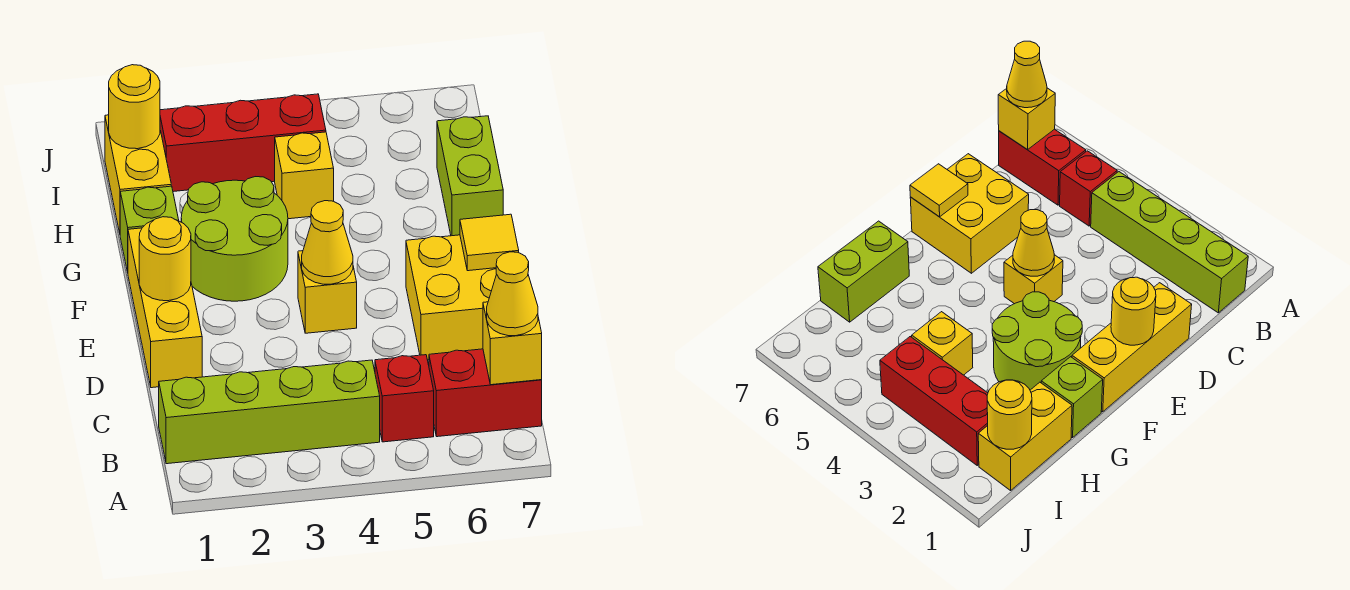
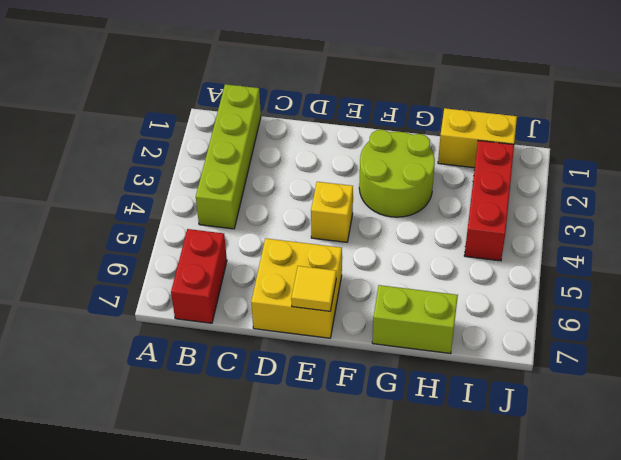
none -> red brick B5 level 1
none -> yellow brick D1:F1 level 1
none -> lime brick G1 level 1

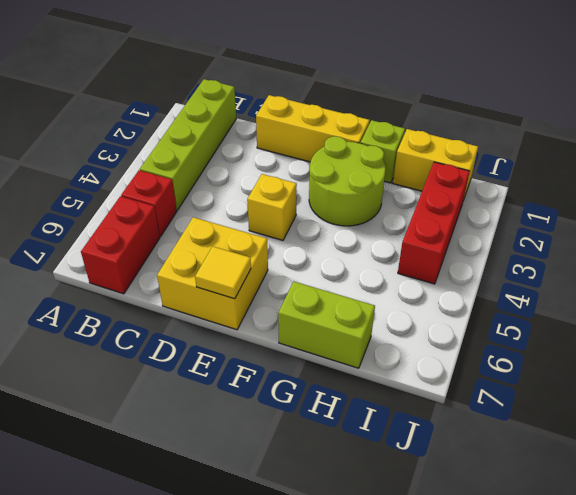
none -> yellow brick H4 level 1
none -> yellow brick B7 level 2
none -> yellow round brick E1 level 2

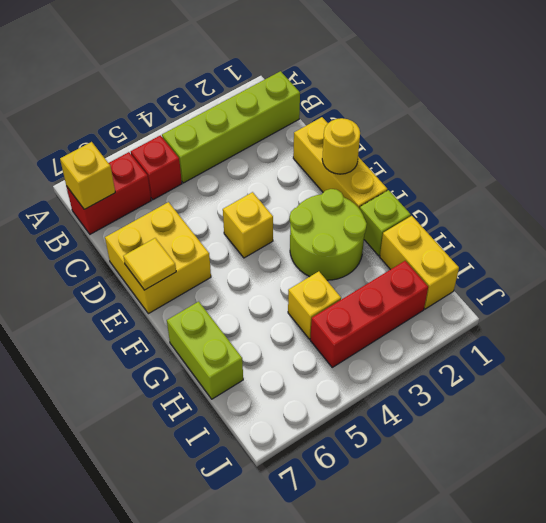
none -> yellow cone E4 level 2
none -> yellow round brick I1 level 2
none -> yellow cone B7 level 3

